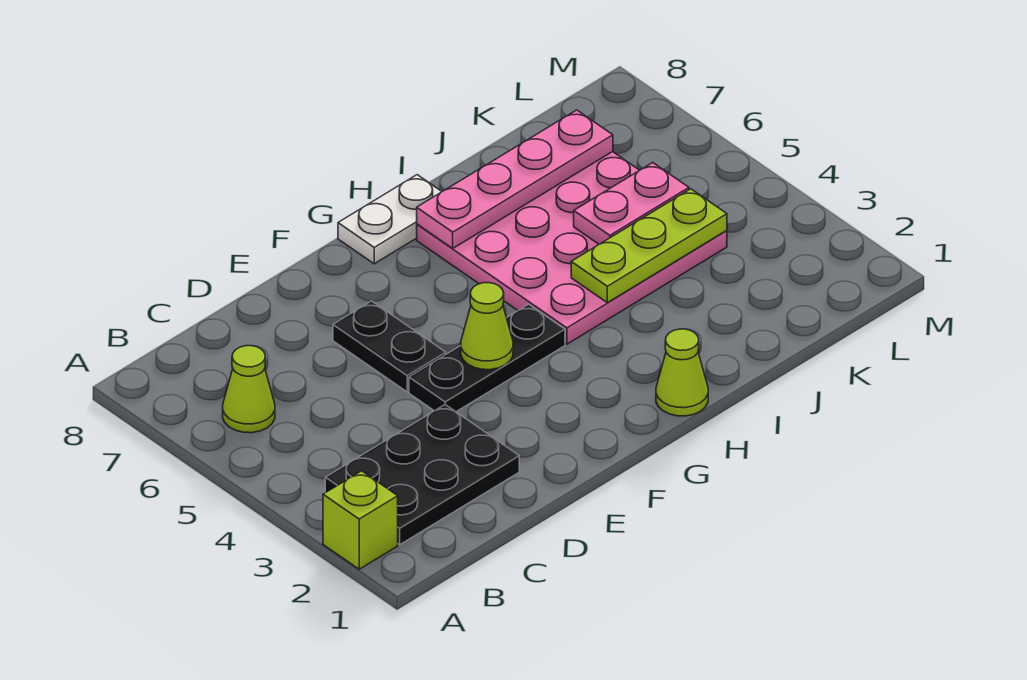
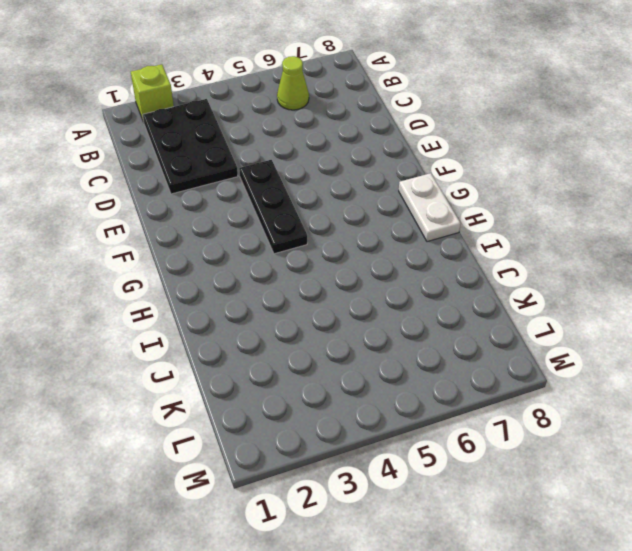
none -> black plate E5:E6 level 1
none -> lime cone H1 level 1
none -> pink plate H4:K7 level 1

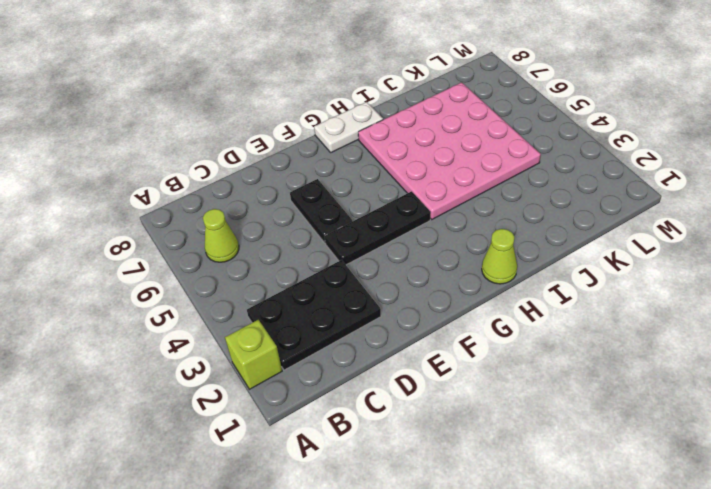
none -> lime cone F4 level 2
none -> pink plate H7:K7 level 2
none -> lime plate I4:K4 level 2

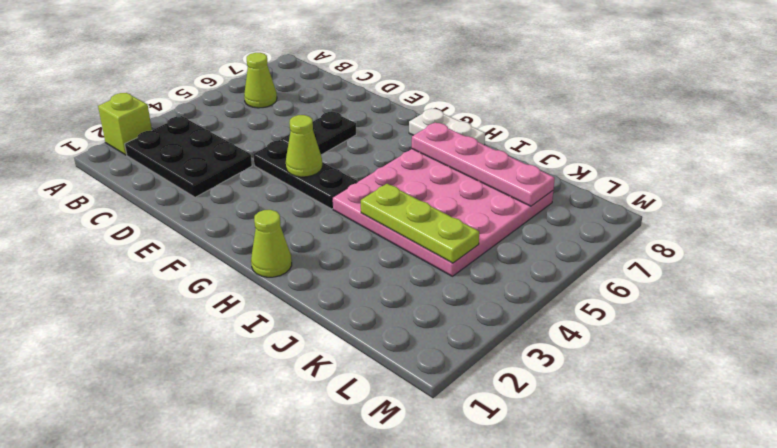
none -> pink plate J5:K5 level 2

